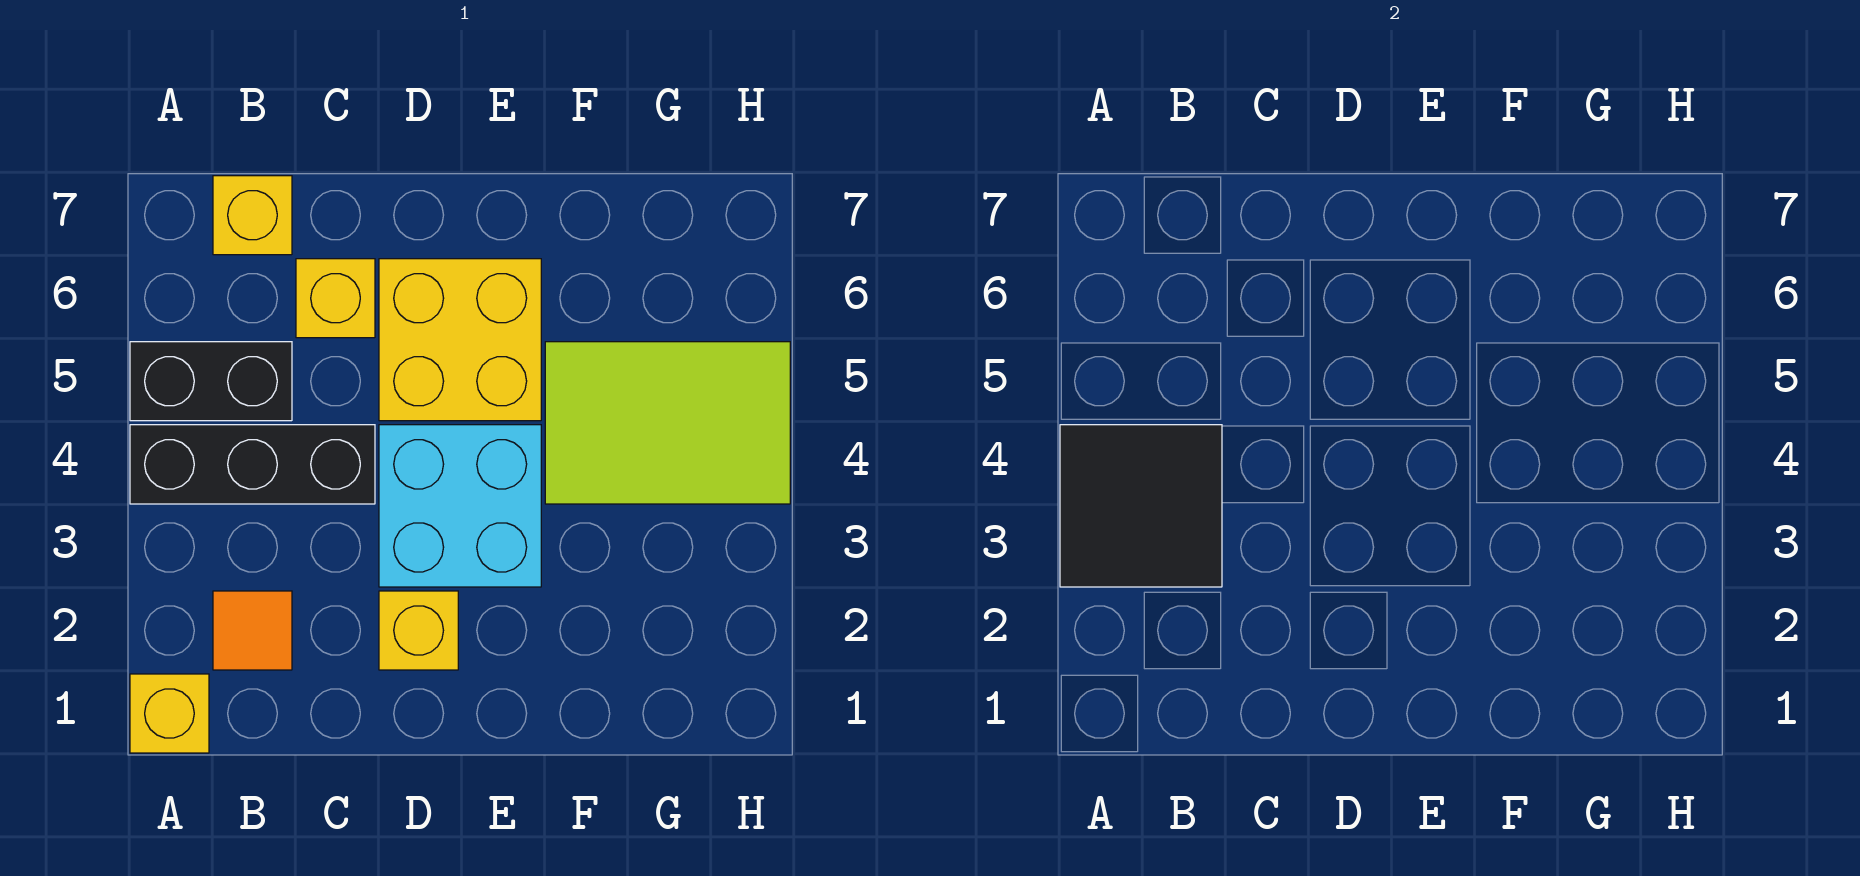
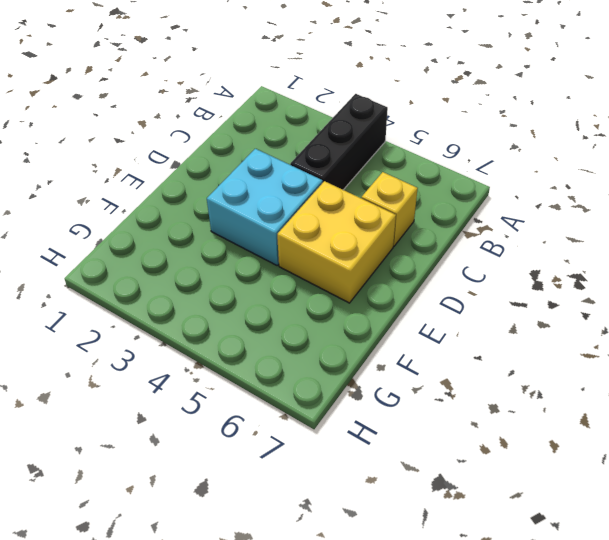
none -> yellow brick A1 level 1
none -> black brick A5:B5 level 1

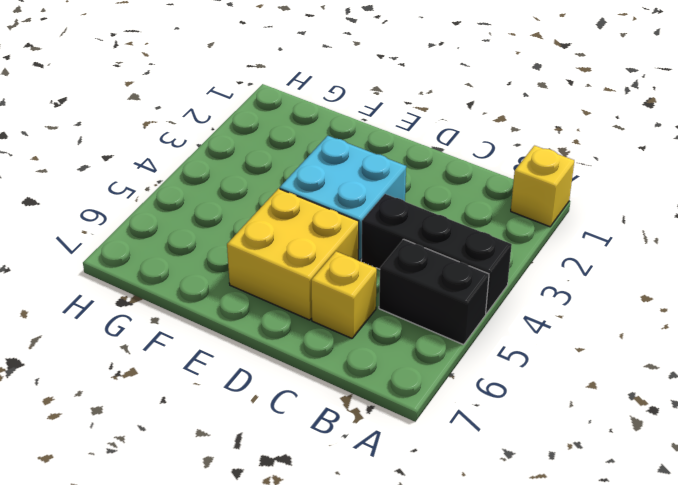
none -> orange tile B2 level 1
none -> yellow brick B7 level 1

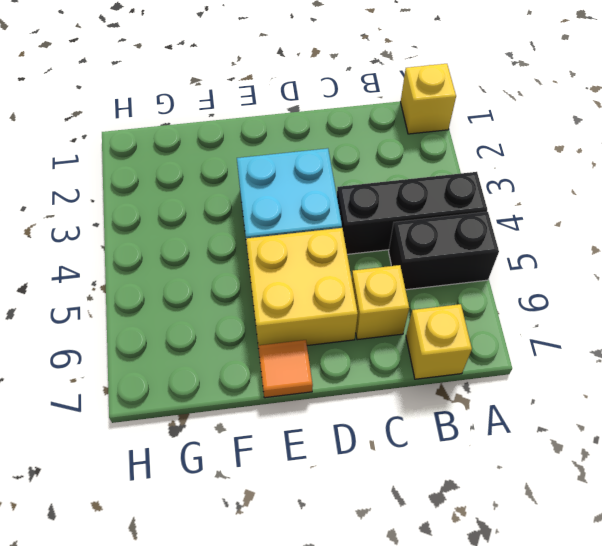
orange tile E7 level 1 -> orange tile B2 level 1
none -> yellow brick D2 level 1
none -> lime tile F4:H5 level 1

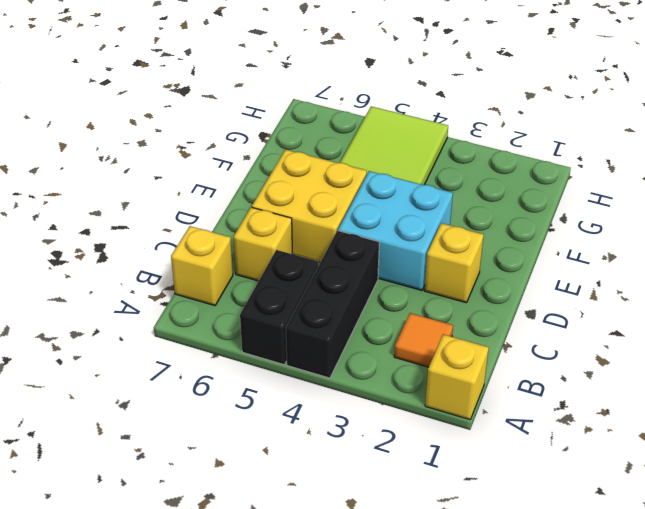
none -> black tile A3:B4 level 2

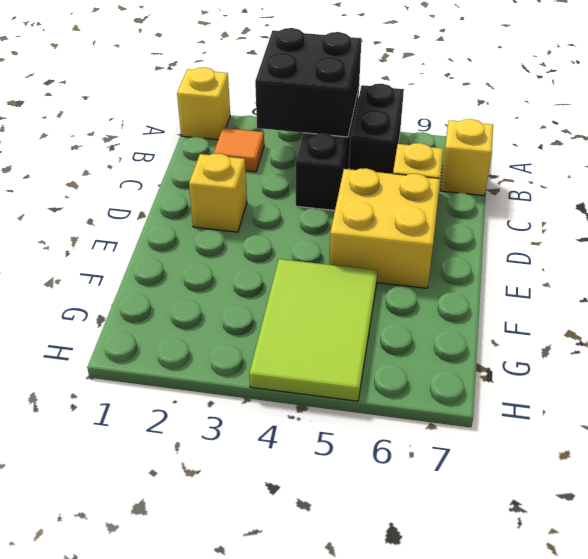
black brick A3:B4 level 2 -> black tile A3:B4 level 2
none -> cyan brick D3:E4 level 1

